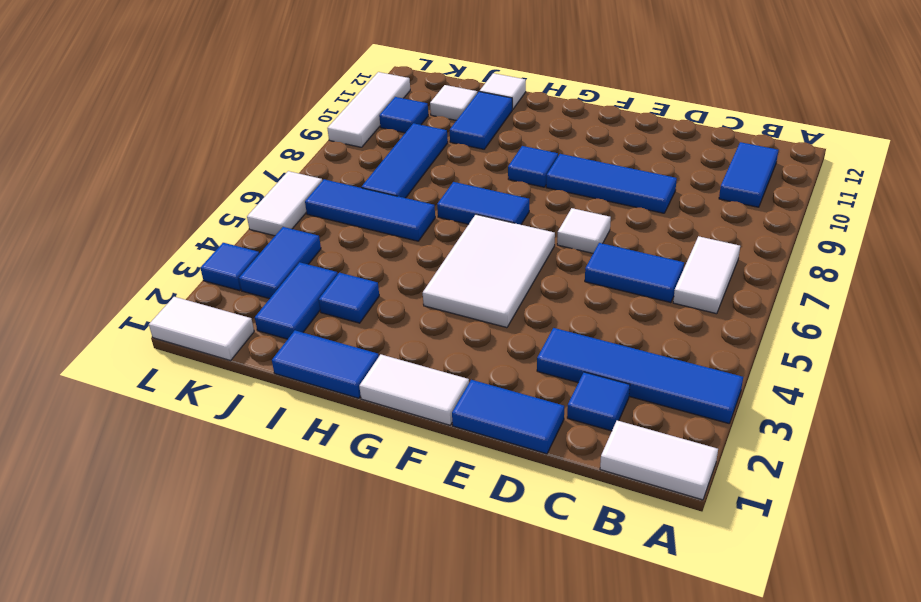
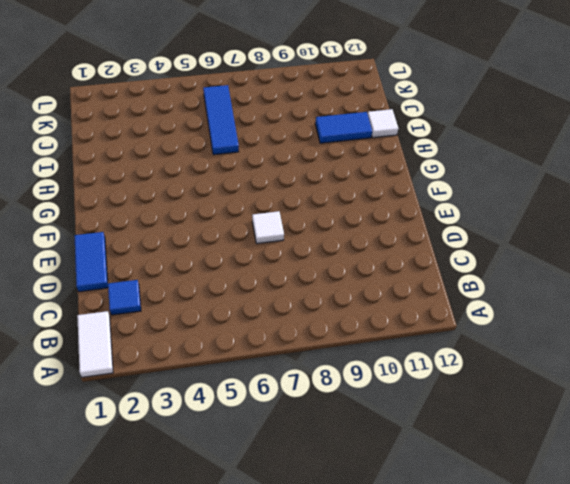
none -> blue tile A3:D3 level 1
none -> white tile B6:B7 level 1
none -> blue tile B10:B11 level 1

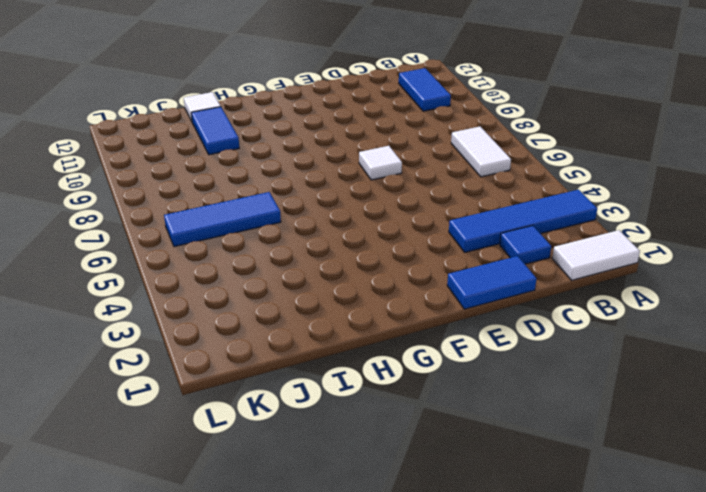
none -> blue tile C6:D6 level 1
none -> blue tile D9:F9 level 1
none -> white tile F1:G1 level 1

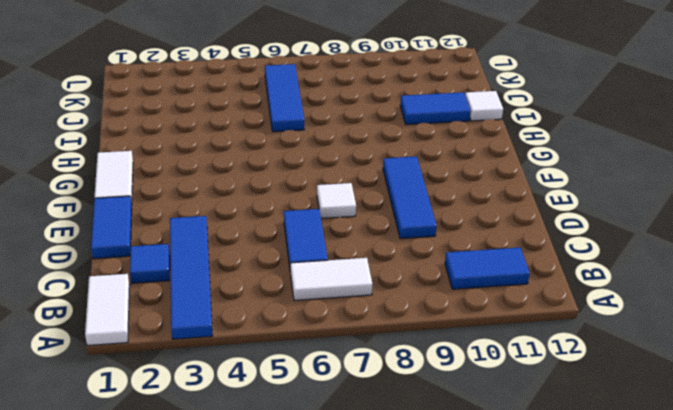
none -> white tile F4:G6 level 1
none -> blue tile G7:H7 level 1
none -> blue tile G9 level 1

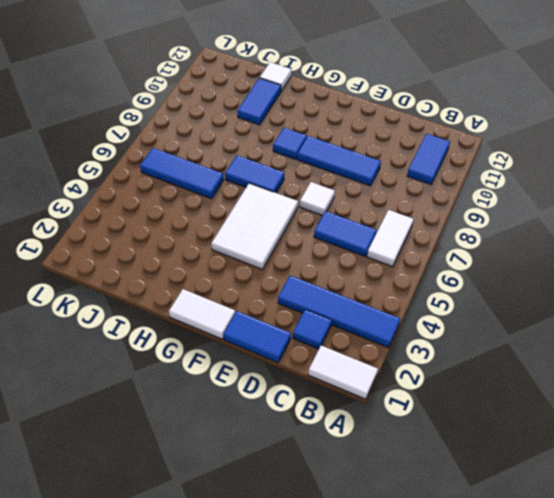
none -> blue tile H1:I1 level 1
none -> blue tile I3 level 1
none -> blue tile J2:J3 level 1

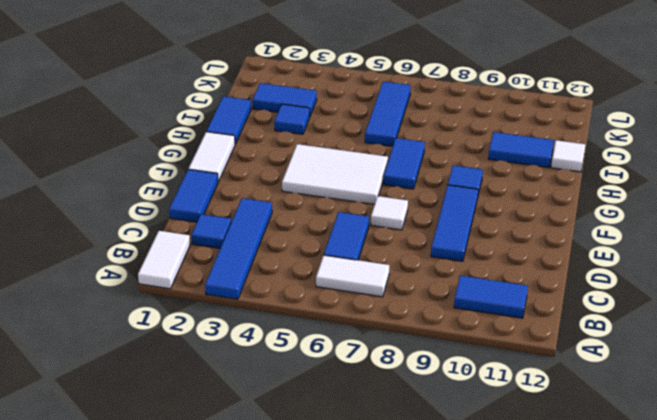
none -> blue tile J7:J9 level 1
none -> white tile J11 level 1
none -> white tile K1:L1 level 1

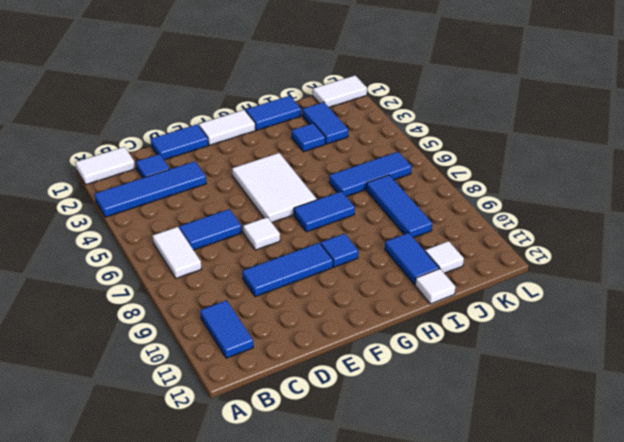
none -> blue tile K3:K4 level 1
none -> blue tile K10 level 1
none -> blue tile L3 level 1

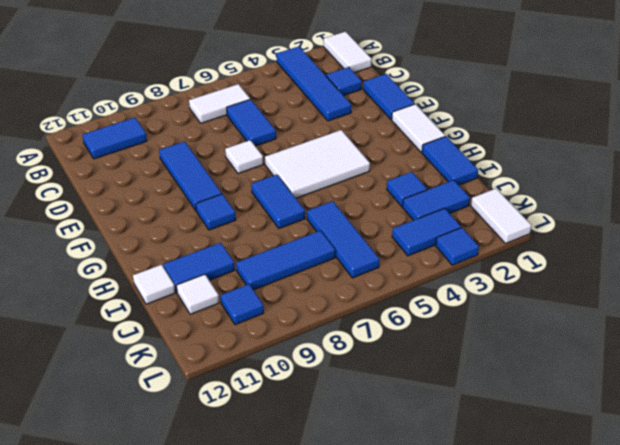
none -> white tile L5:L6 level 1
none -> white tile L9:L11 level 1

